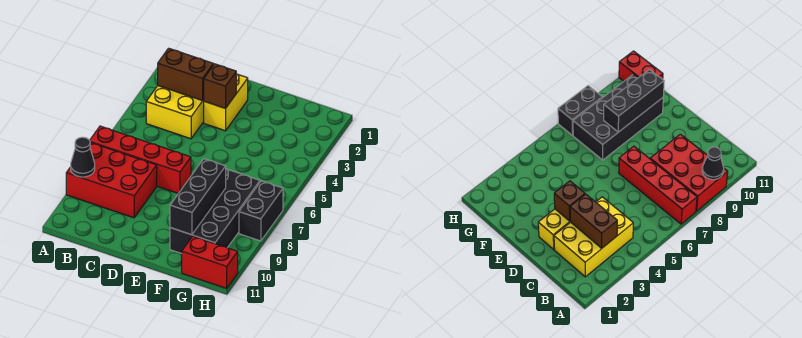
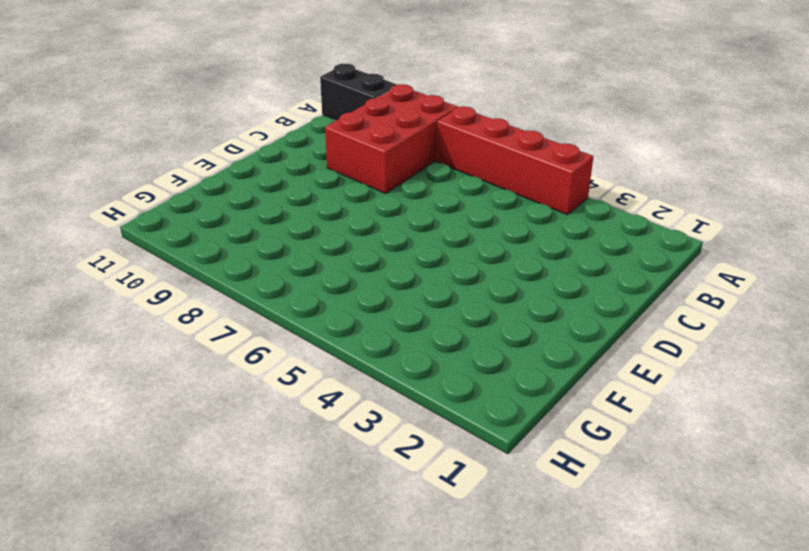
red brick A4:A7 level 1 -> red brick A7:D7 level 1
black brick A10:A11 level 1 -> black brick H7:H8 level 1
none -> yellow brick B2:C4 level 1
none -> yellow brick D2:D3 level 1

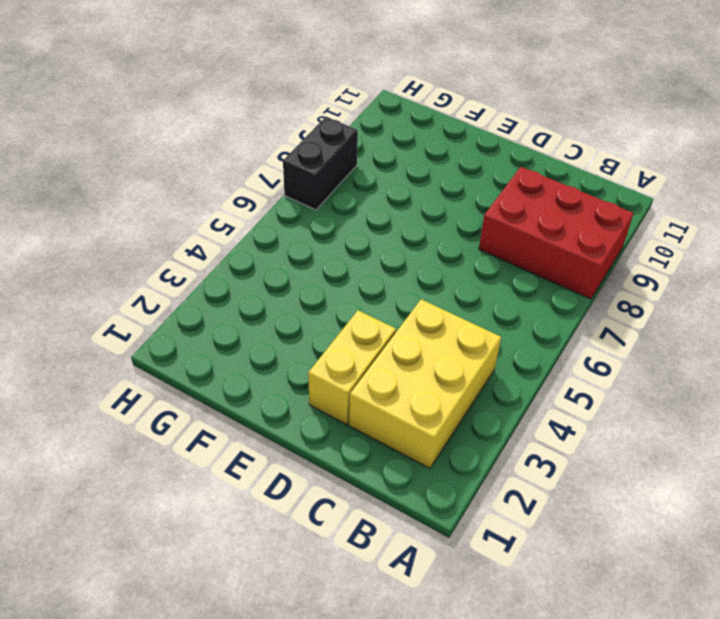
none -> red brick A7:D7 level 1
none -> black brick F7:G10 level 1

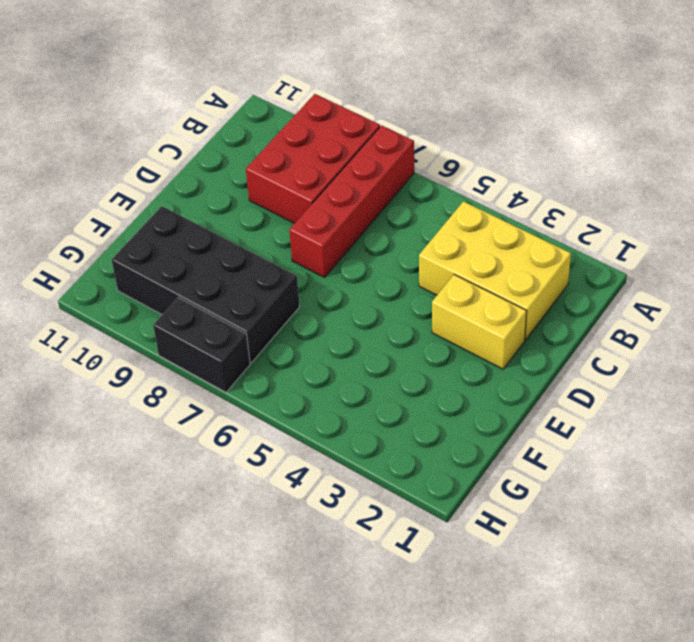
none -> red brick G11:H11 level 1
none -> black cone A9 level 2

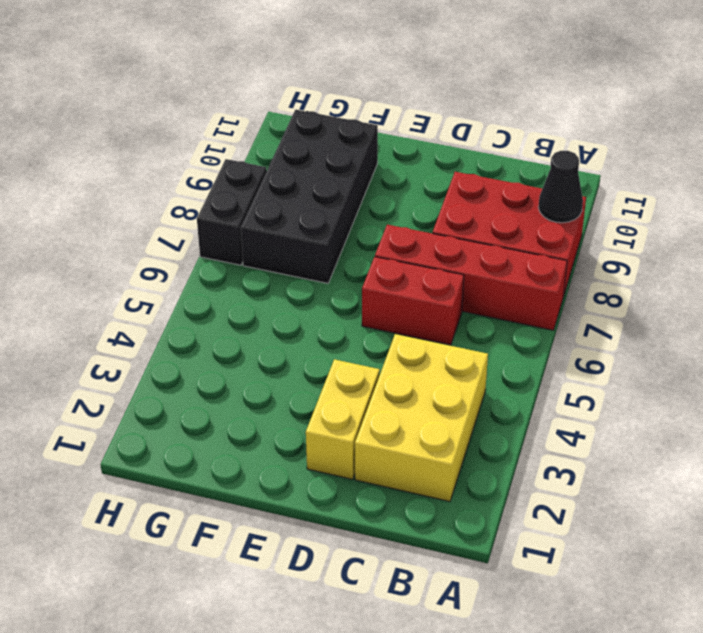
red brick C6:D6 level 1 -> red brick G11:H11 level 1
none -> brown brick B3:C3 level 2
none -> brown brick D3 level 2

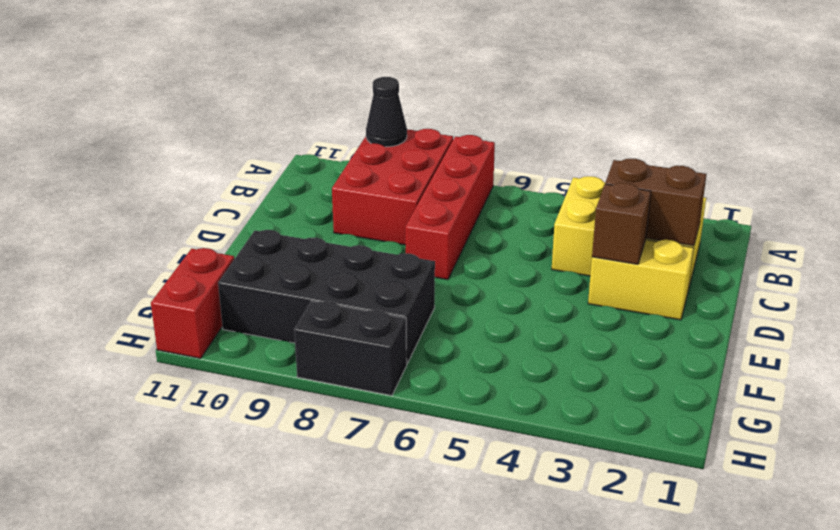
brown brick C2:C3 level 2 -> brown brick B3:C3 level 2
none -> black brick F8:F10 level 2

